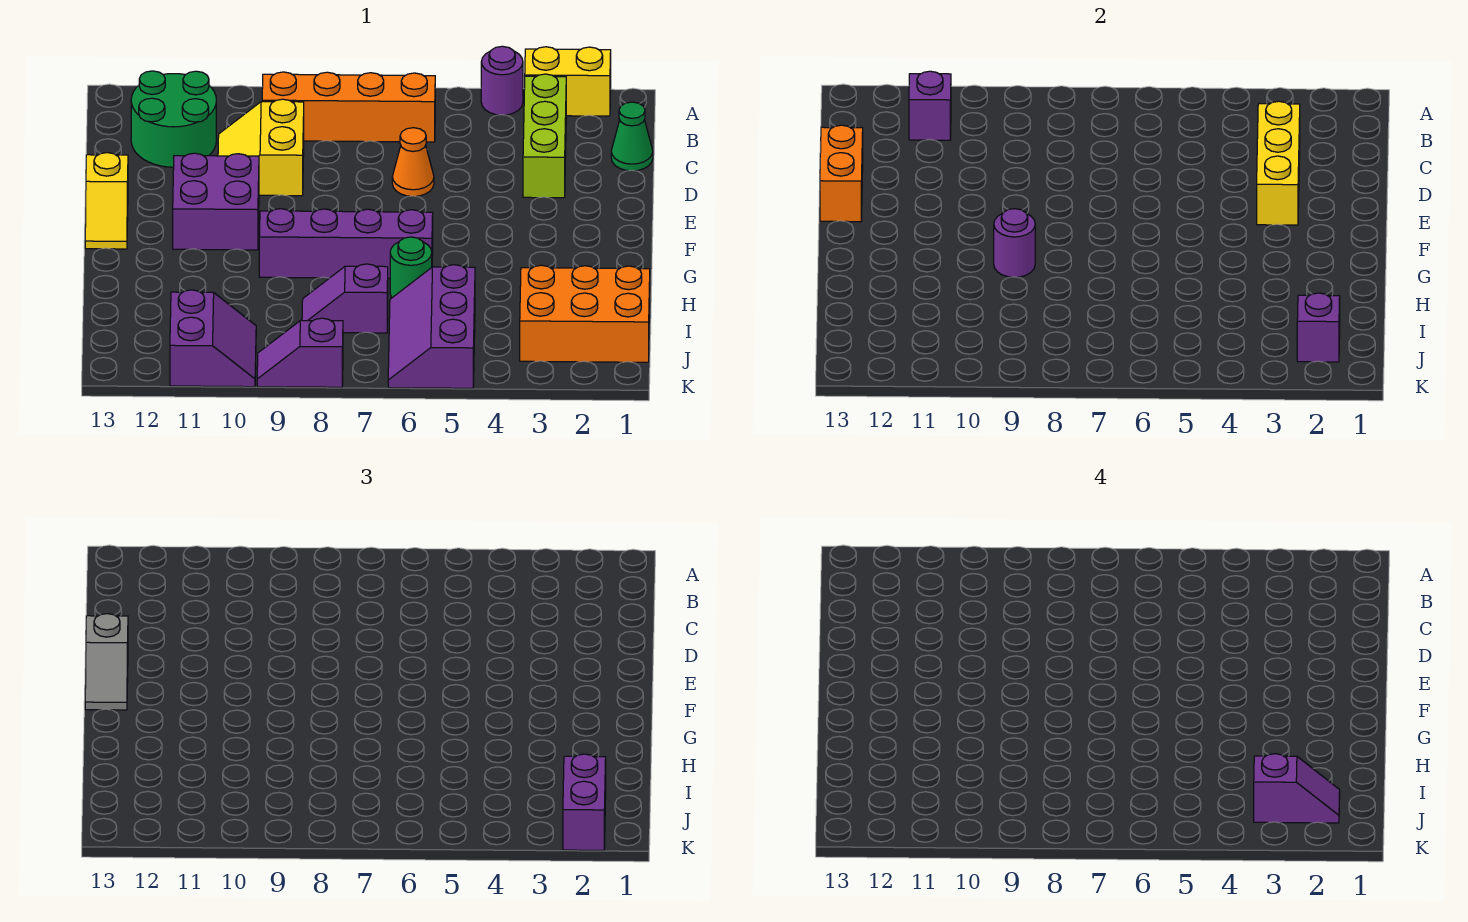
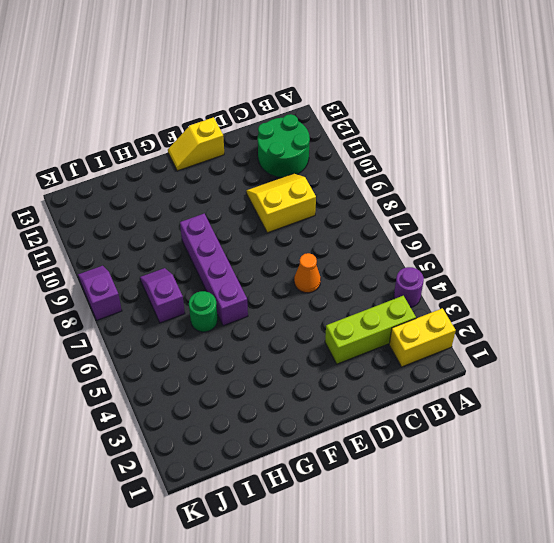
yellow brick A2:B2 level 1 -> yellow brick A2:A3 level 1
none -> orange brick B6:B9 level 1
none -> green cone C1 level 1
none -> purple brick E10:F11 level 1

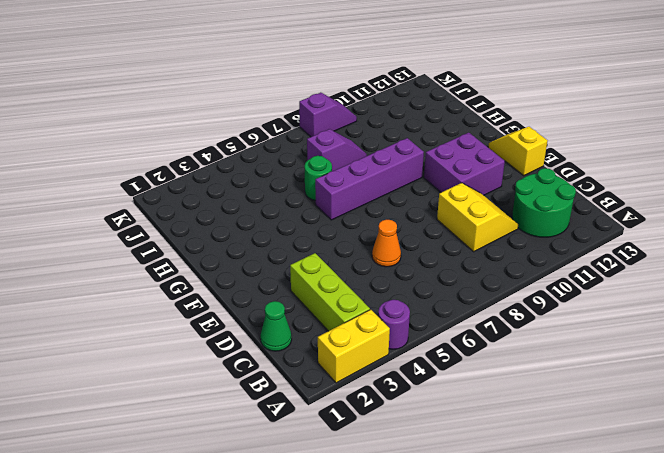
none -> orange brick B6:B9 level 1
none -> orange brick I1:J3 level 1
none -> purple slope I5:K6 level 1 top 5

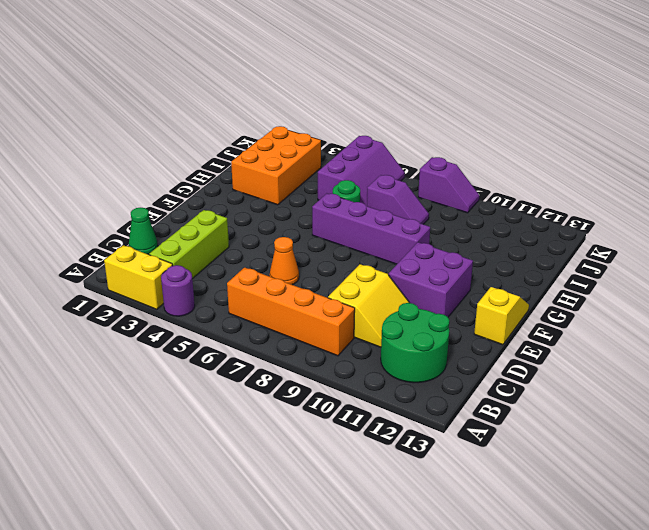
orange brick H2:J3 level 1 -> orange brick I1:J3 level 1
none -> purple slope J10:K11 level 1 top 11
none -> purple brick B11 level 2
none -> yellow brick C3:E3 level 2

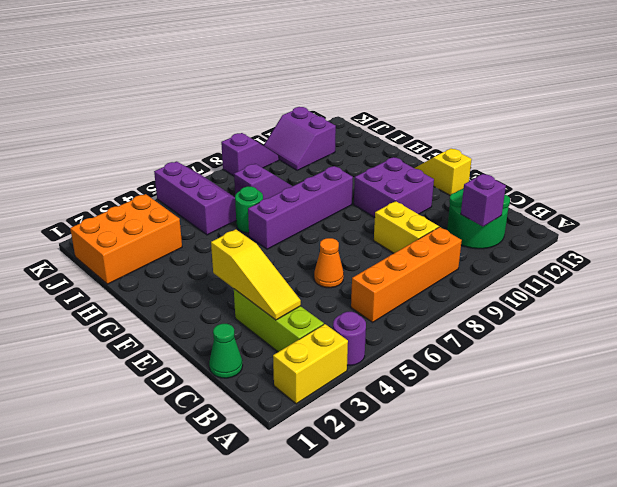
yellow slope C3:E3 level 2 top E -> yellow brick C3:E3 level 2
none -> orange brick D13:E13 level 2
none -> purple round brick G9 level 2
none -> purple brick J2 level 2

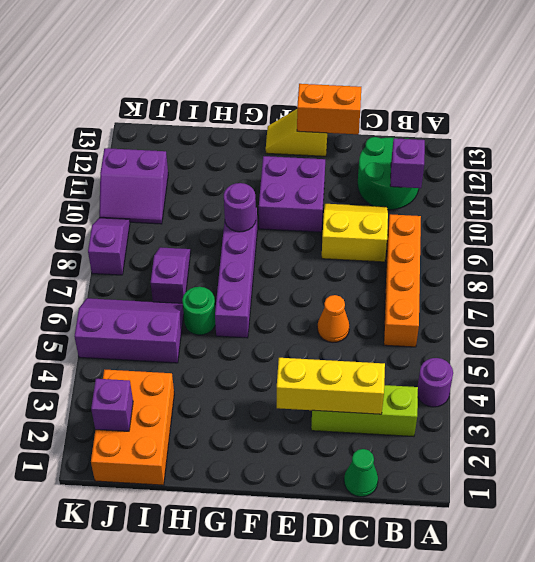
none -> yellow brick A2:A3 level 1
none -> grey slope E13:F13 level 3 top E
none -> purple brick J2:K2 level 3

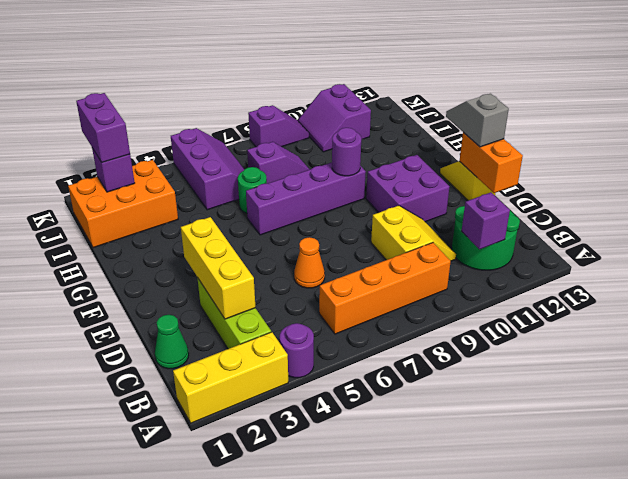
yellow brick A1:A3 level 1 -> yellow brick A2:A3 level 1
none -> purple slope J2:J3 level 4 top 3

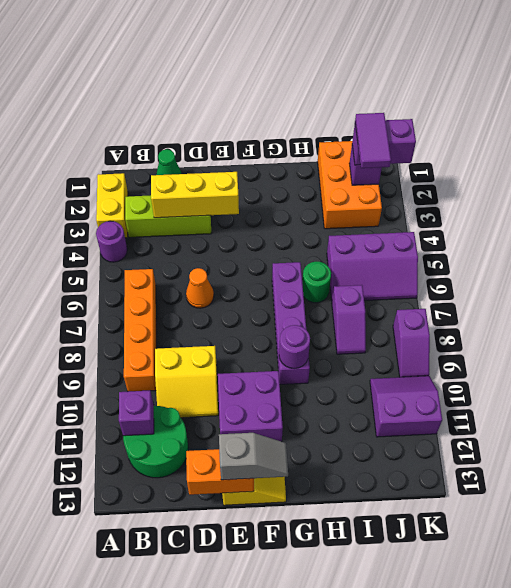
purple tile J2:J3 level 4 -> purple slope J2:J3 level 4 top 3

